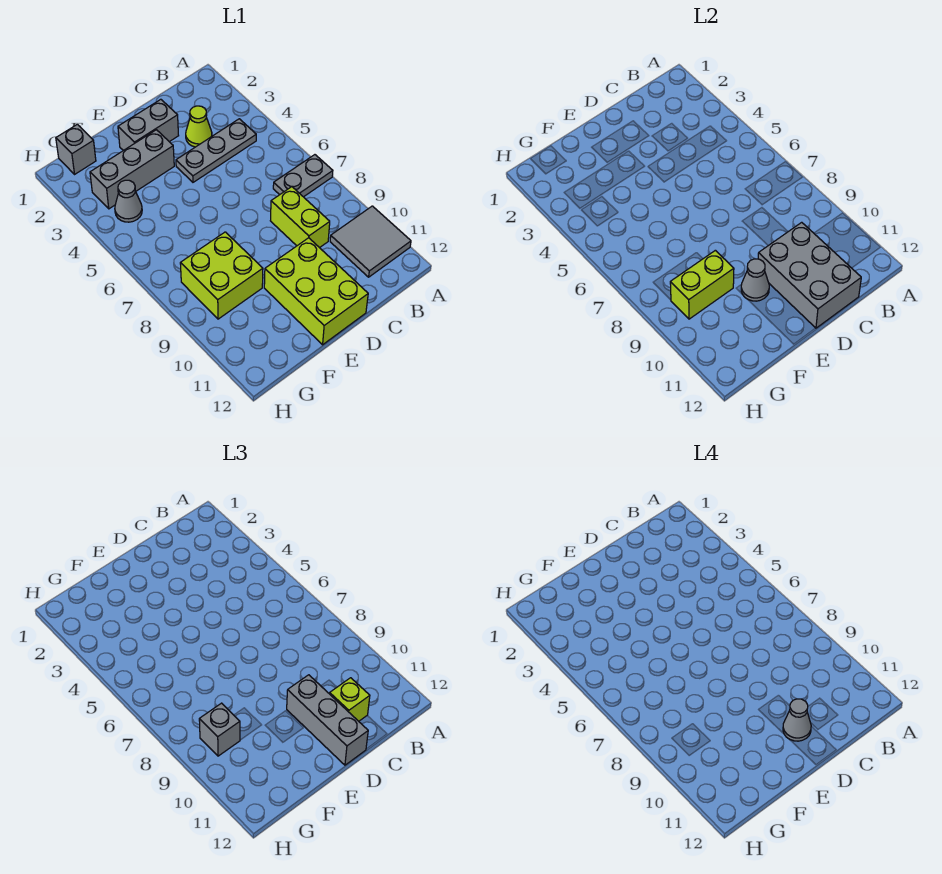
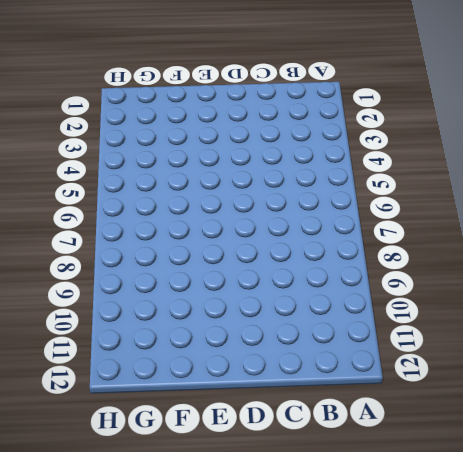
none -> grey plate A7:B7 level 1
none -> grey tile A10:B11 level 1
none -> grey plate B4:D4 level 1

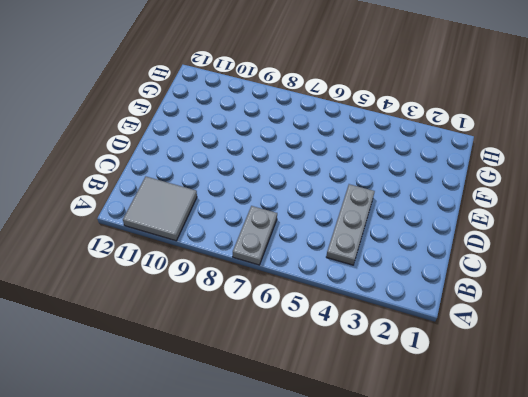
none -> lime cone C3 level 1
none -> lime brick C8:C9 level 1
none -> grey brick D2:E2 level 1

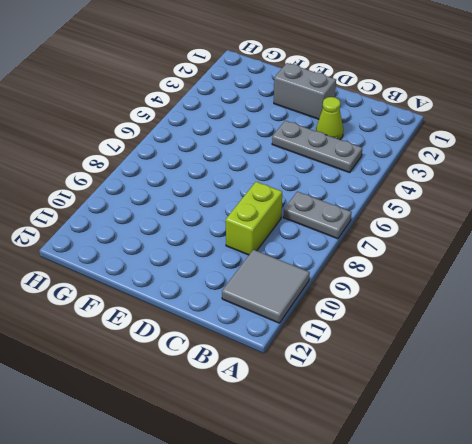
none -> lime brick D10:E12 level 1
none -> grey brick E3:G3 level 1
none -> lime brick F8:G9 level 1

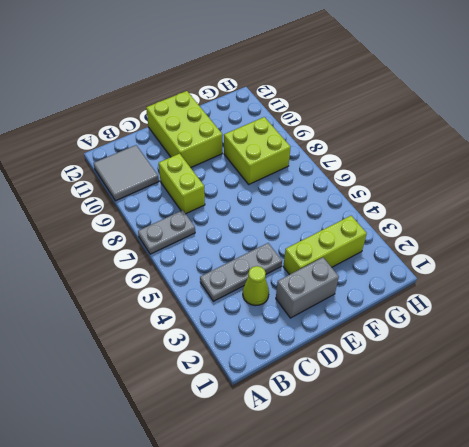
lime brick E3:G3 level 1 -> grey brick E3:G3 level 1
none -> grey brick G1 level 1
none -> grey cone G4 level 1
none -> grey brick C10:D12 level 2

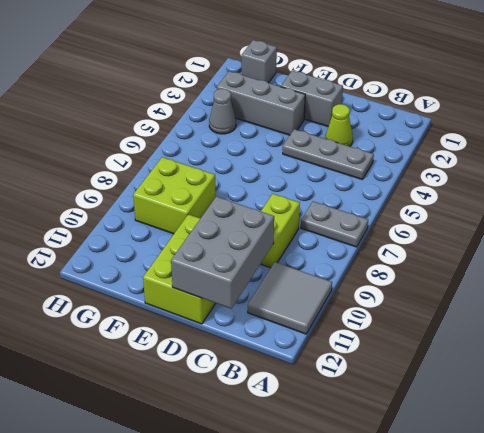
none -> grey cone E10 level 2
none -> lime brick F9:G9 level 2
none -> lime brick C11 level 3

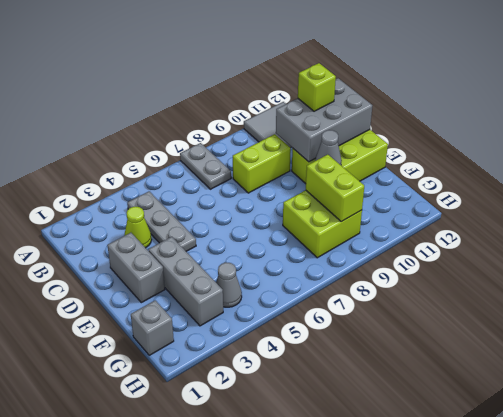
none -> grey brick D10:D12 level 3
none -> grey brick G9 level 3
none -> grey cone D11 level 4

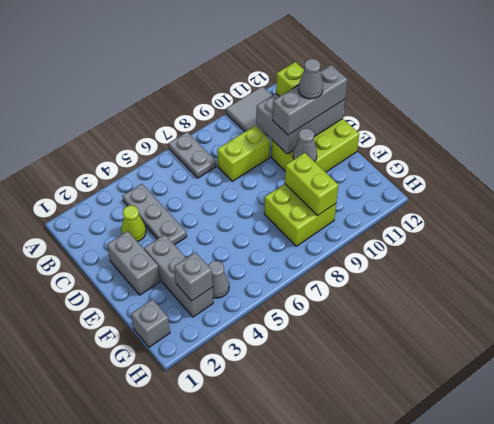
grey brick G3 level 2 -> grey brick G9 level 3

